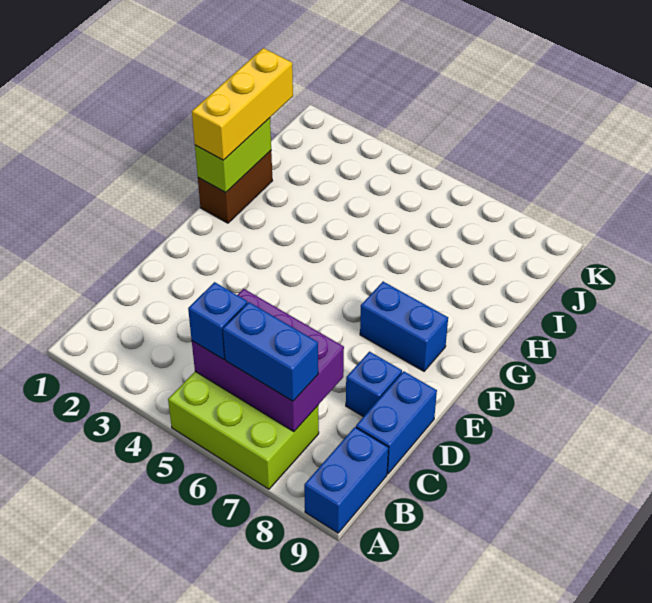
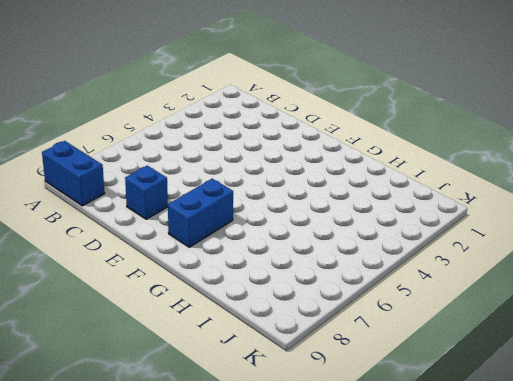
none -> lime brick A5:B7 level 1
none -> blue brick C9:D9 level 1

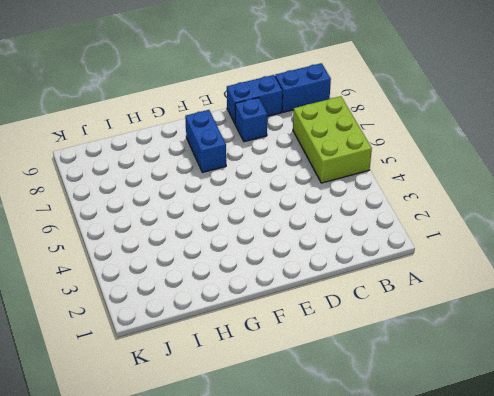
none -> brown brick G1:H1 level 1
none -> purple brick B5:C7 level 2

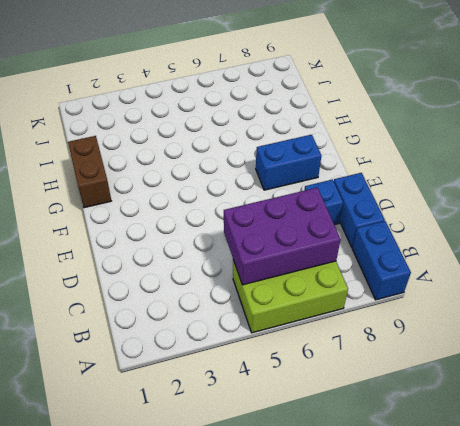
none -> lime brick G1:H1 level 2
none -> blue brick B5 level 3

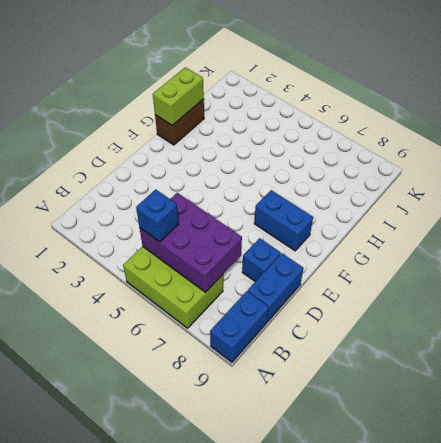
none -> blue brick B6:B7 level 3
none -> yellow brick G1:I1 level 3

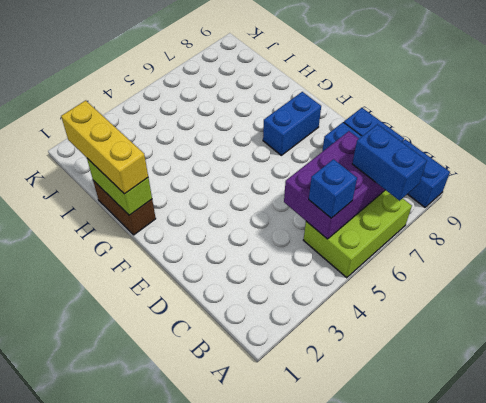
blue brick A7:B7 level 3 -> blue brick B6:B7 level 3

